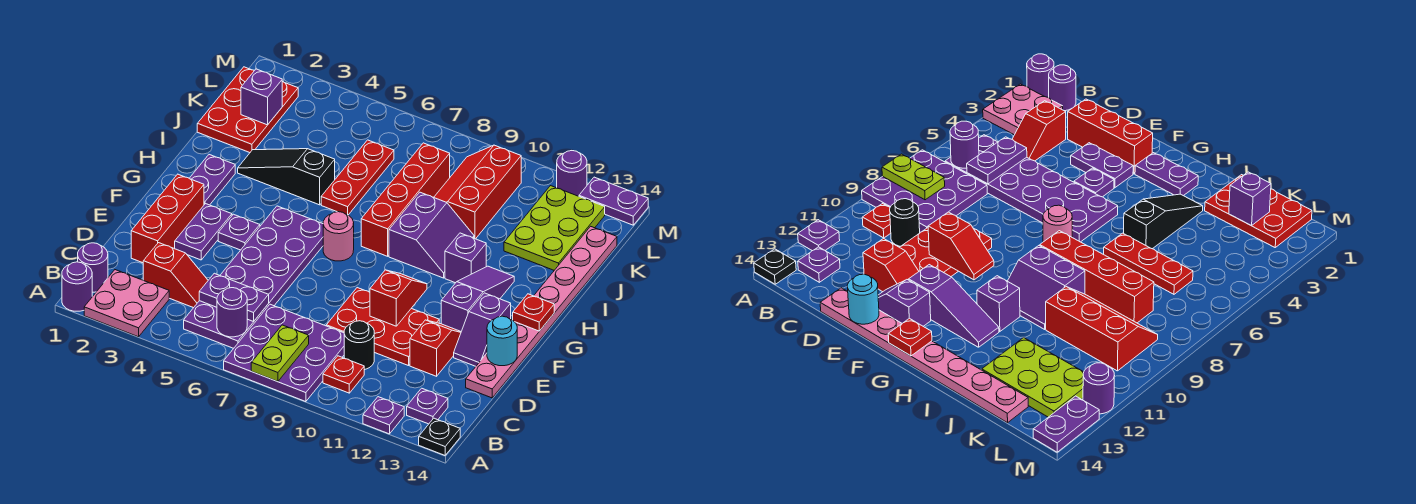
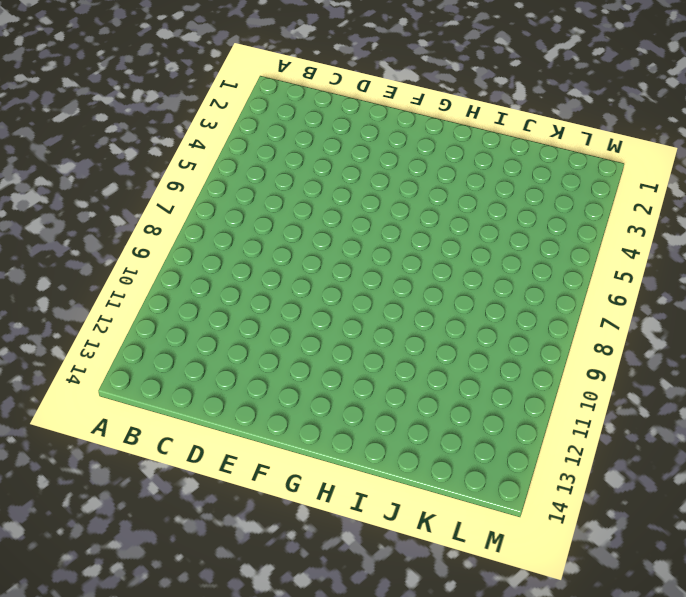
none -> purple round brick A1 level 1
none -> pink plate A2:B3 level 1
none -> purple plate A7:C9 level 1
none -> purple plate A12 level 1

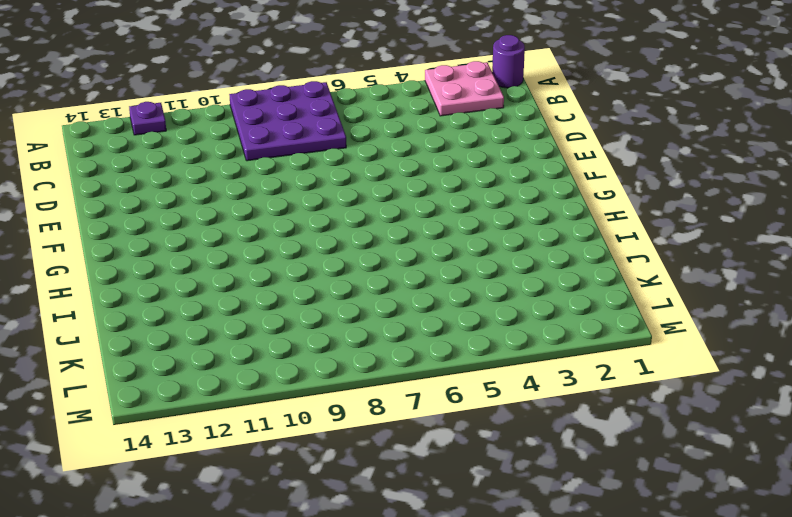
none -> black plate A14 level 1
none -> purple round brick B1 level 1
none -> purple plate B5:G6 level 1
none -> red plate B10 level 1

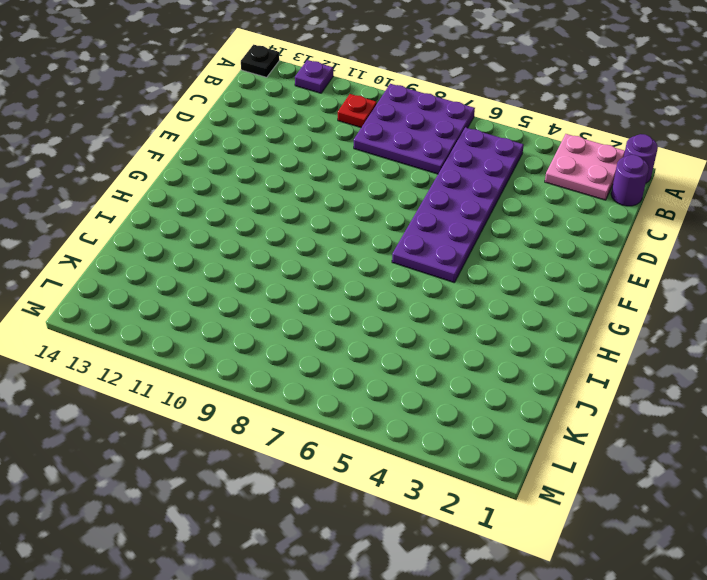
none -> purple plate B13 level 1
none -> red slope C3:C4 level 1 top 3
none -> black round brick C10 level 1
none -> red brick D2:F2 level 1

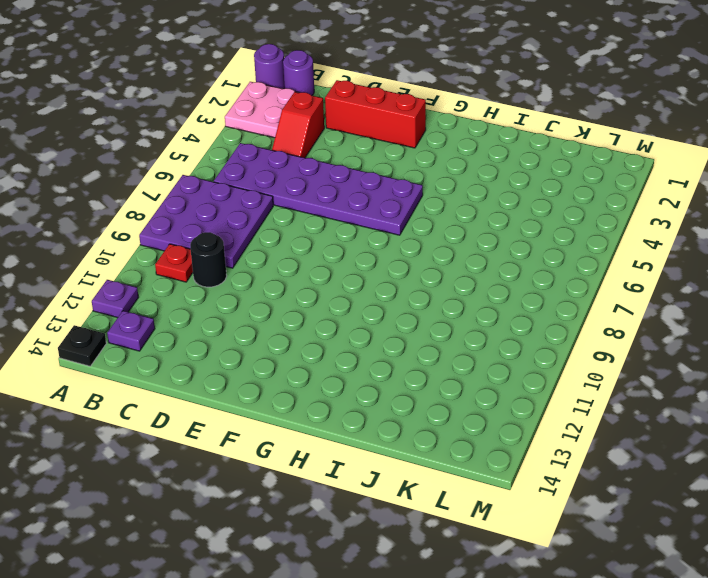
none -> red plate D9:E11 level 1
none -> red slope D12:E12 level 1 top D
none -> pink plate D14:K14 level 1
none -> purple plate E3:F3 level 1

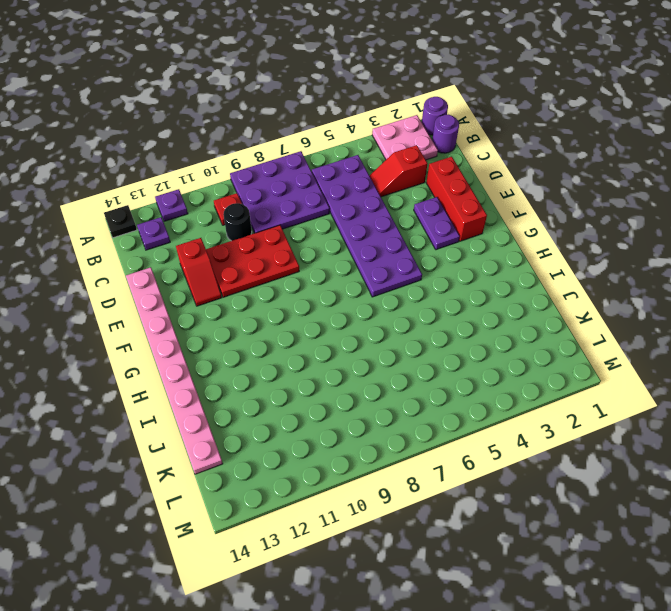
none -> purple slope E13:F13 level 1 top F
none -> purple plate F4 level 1
none -> purple slope F12:H12 level 1 top F
none -> purple plate G2:H2 level 1

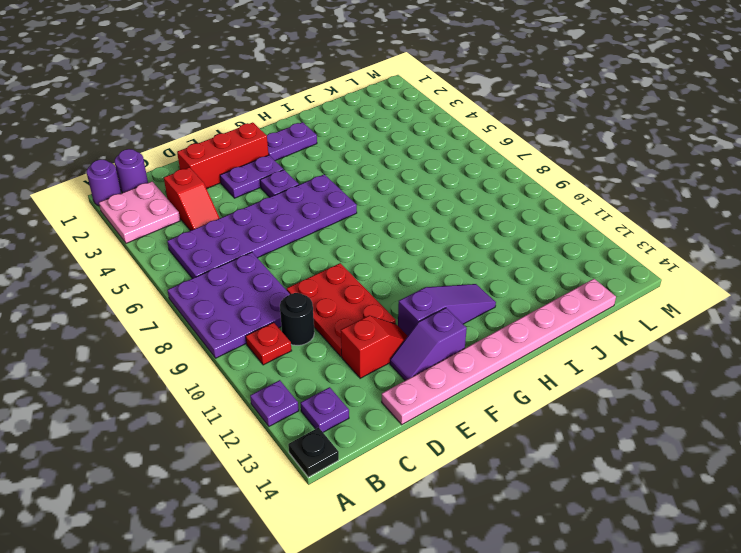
none -> pink round brick G7 level 1
none -> red brick H8:K8 level 1
none -> purple slope H9:I10 level 1 top 9
none -> purple brick H11 level 1

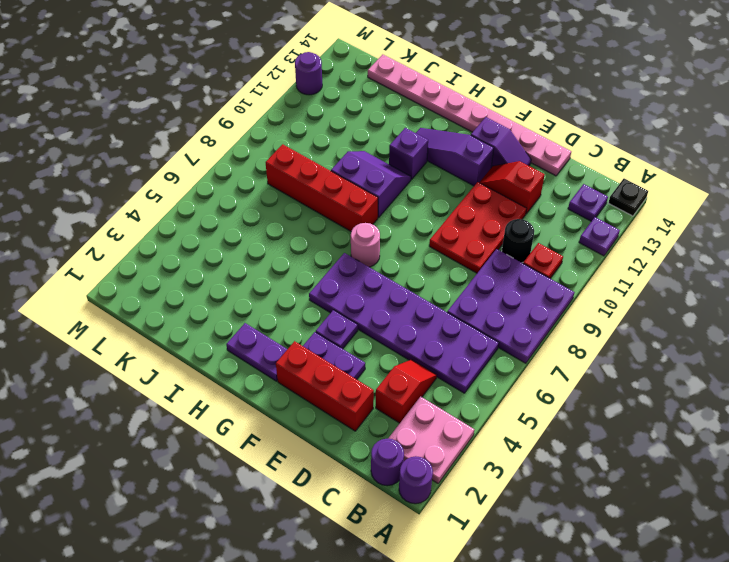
none -> black slope I3:I5 level 1 top 5
none -> red plate I6:K6 level 1
none -> red plate J1:L2 level 1
none -> red slope J9:L10 level 1 top 10

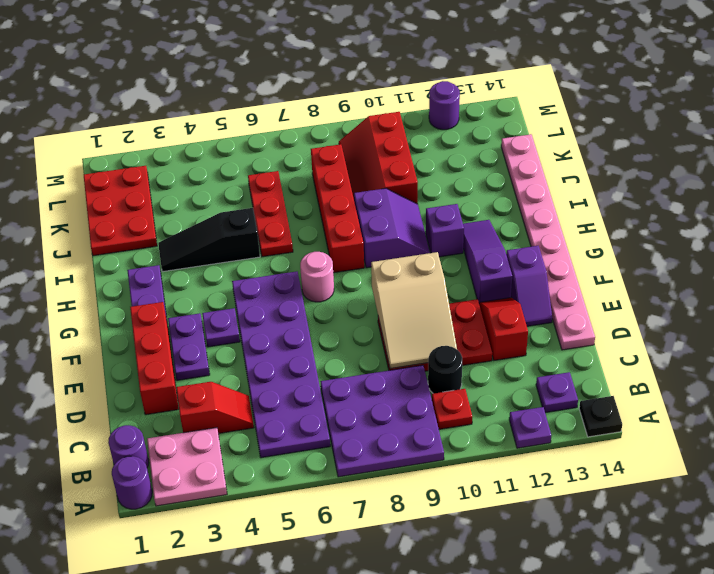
tan slope D9:F10 level 2 top F -> red slope E10:F10 level 2 top E
none -> lime plate J12:L13 level 1
none -> purple plate M13:M14 level 1
none -> lime plate A8:B8 level 2
none -> purple round brick B6 level 2

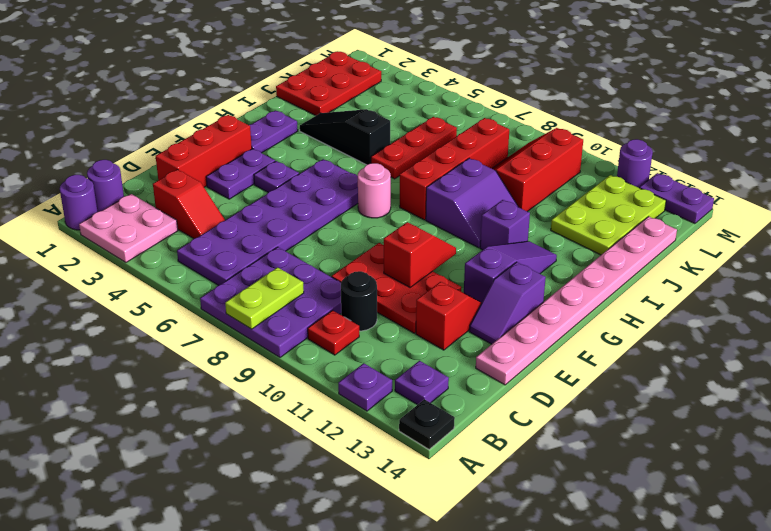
none -> purple round brick B6 level 2
none -> purple plate C5:C6 level 2
none -> cyan round brick E14 level 2
none -> red plate G14 level 2

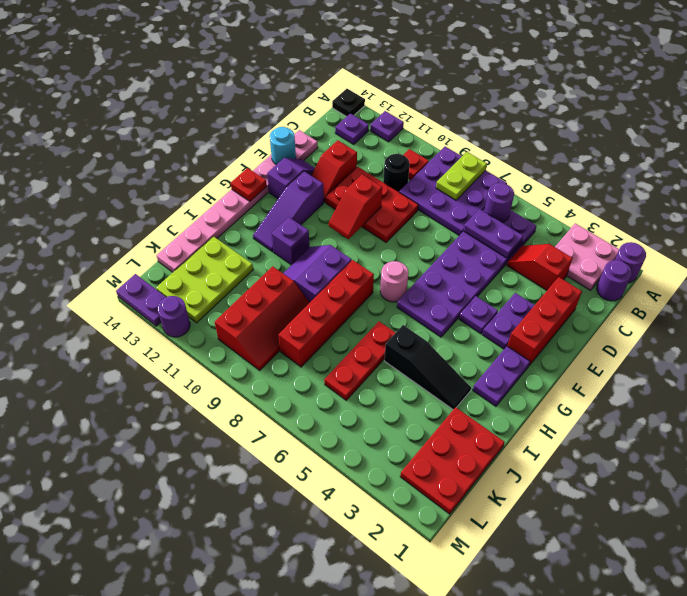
none -> purple brick K2 level 2

